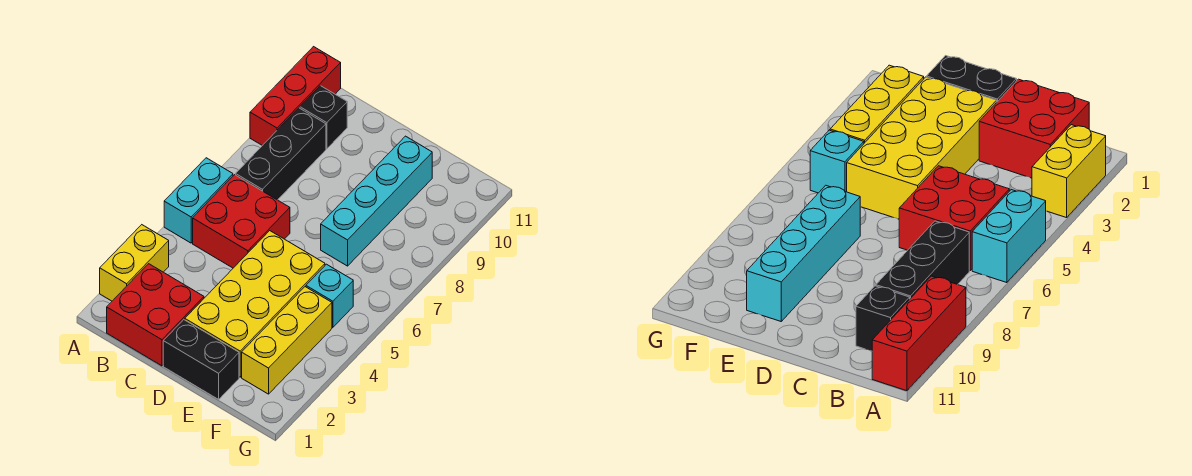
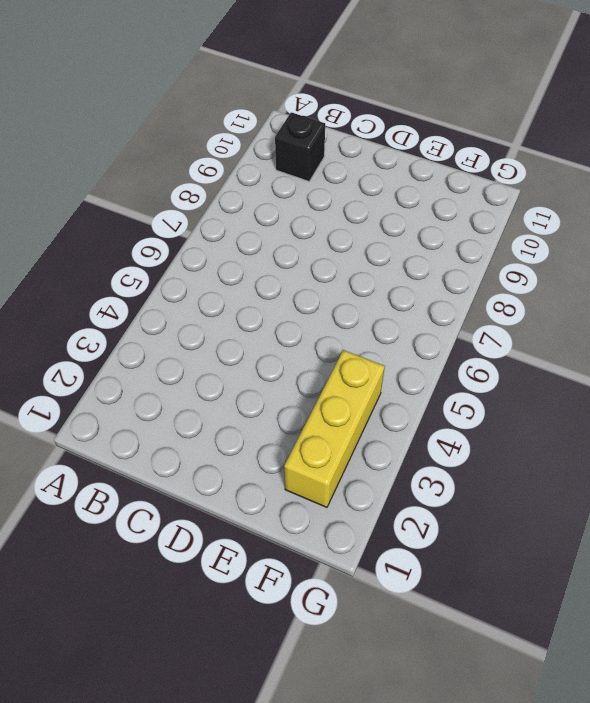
none -> yellow brick A2:A3 level 1
none -> cyan brick A5:A6 level 1
none -> red brick A9:A11 level 1

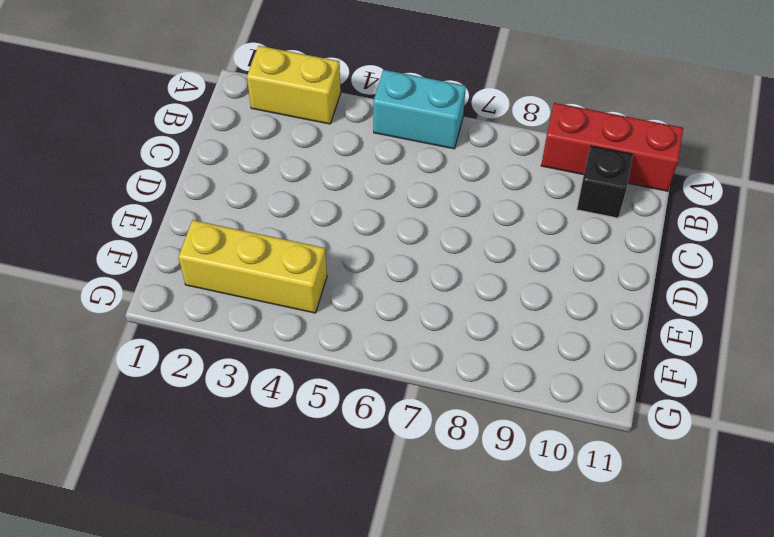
none -> red brick B1:C2 level 1
none -> red brick B5:C6 level 1
none -> black brick B7:B9 level 1

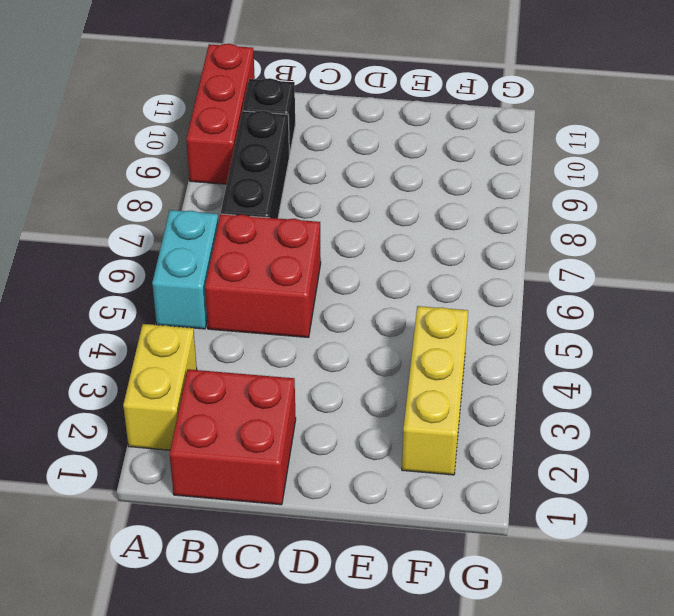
none -> black brick D1:E1 level 1
none -> yellow brick D2:E5 level 1
none -> cyan brick E7:E10 level 1

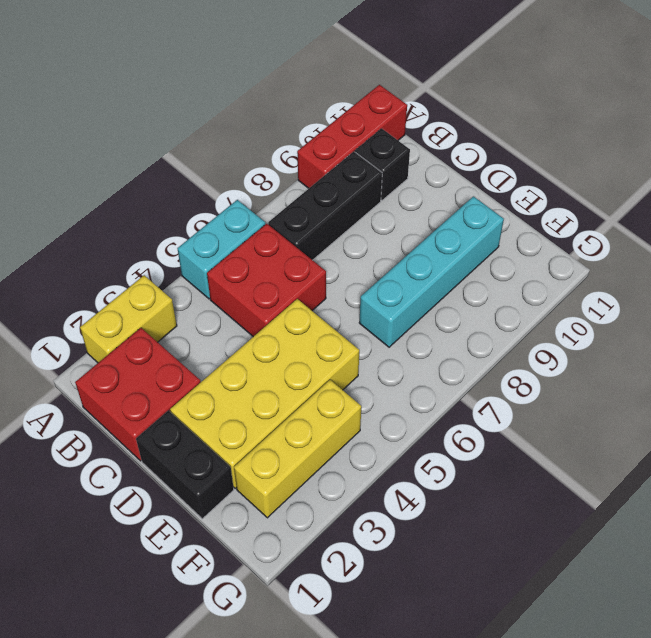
none -> cyan brick F5 level 1

